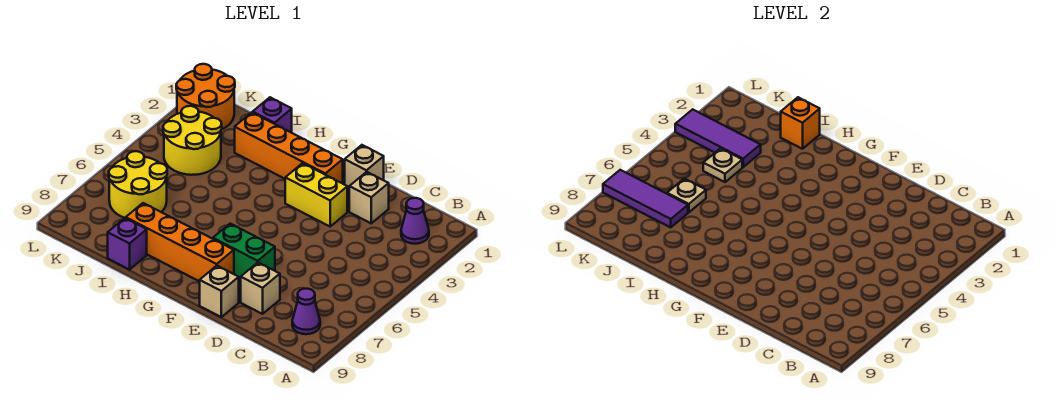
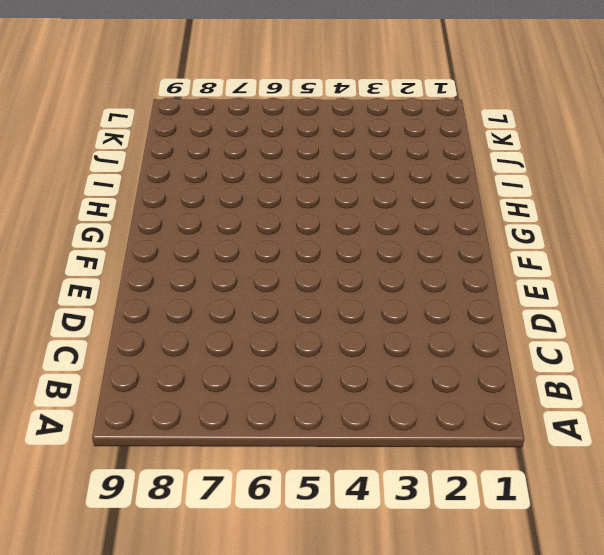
none -> purple cone B2 level 1
none -> purple cone B8 level 1
none -> tan brick D2 level 1

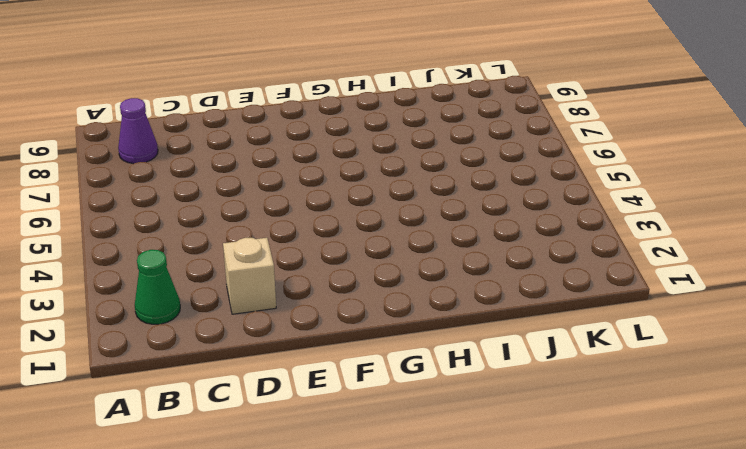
green cone B2 level 1 -> purple cone B2 level 1
none -> tan brick D8 level 1
none -> tan brick E1 level 1
none -> yellow brick E3:F3 level 1

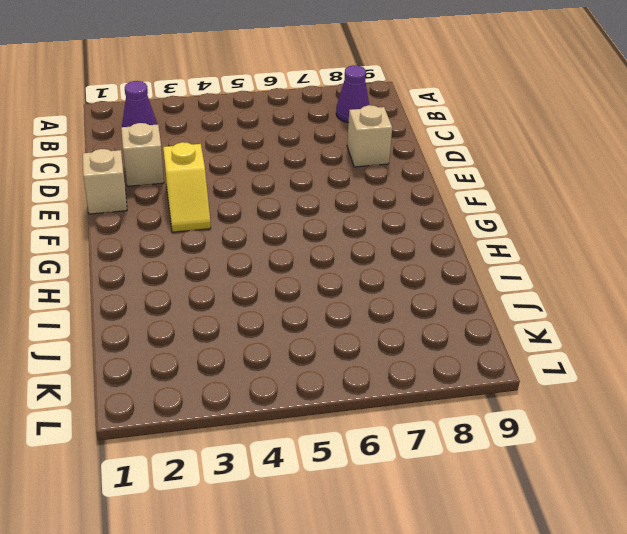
yellow slope E3:F3 level 1 top E -> yellow brick E3:F3 level 1
none -> green brick E7:F7 level 1
none -> tan brick E9 level 1
none -> orange brick F2:I2 level 1

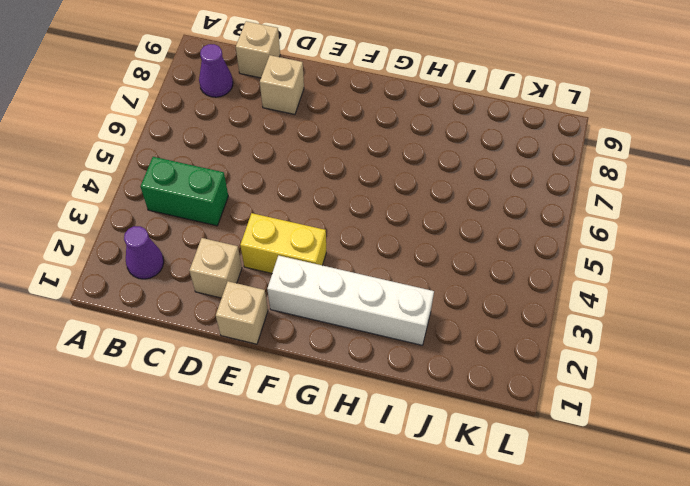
green brick B4:C4 level 1 -> green brick E7:F7 level 1
tan brick C9 level 1 -> tan brick E9 level 1
white brick F2:I2 level 1 -> orange brick F2:I2 level 1
none -> orange brick F8:I8 level 1
none -> purple brick I1 level 1
none -> purple brick I9 level 1

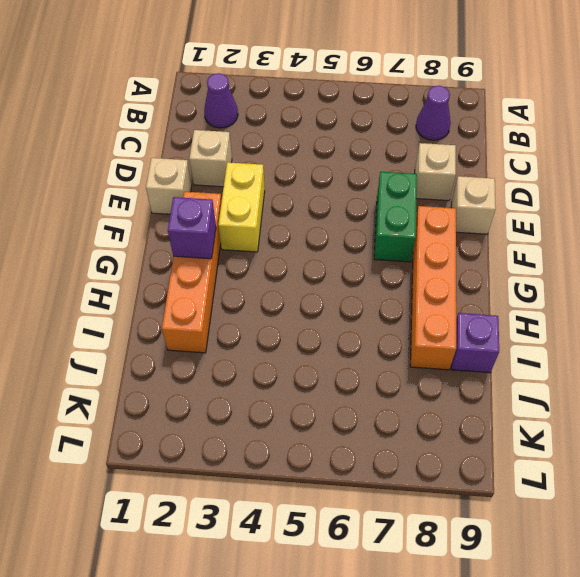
purple brick G2 level 2 -> purple brick I1 level 1
none -> yellow round brick J3:K4 level 1
none -> yellow round brick J6:K7 level 1
none -> orange round brick K1:L2 level 1

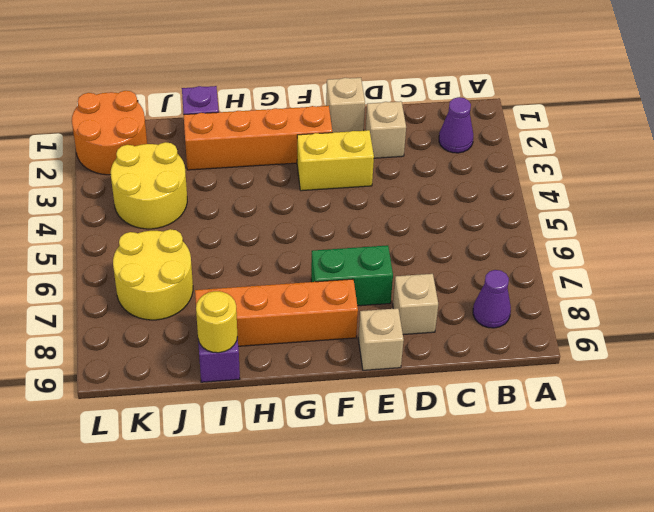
yellow round brick I9 level 2 -> none
none -> orange brick I1 level 2
none -> purple tile J3:L3 level 2
none -> tan plate J4 level 2

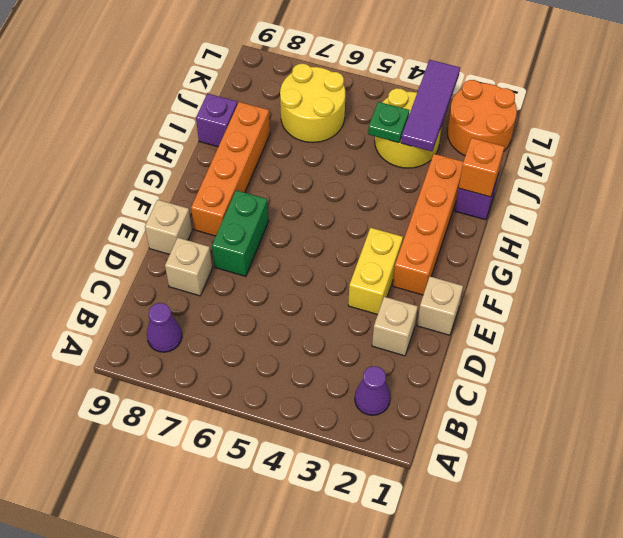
green plate J4 level 2 -> tan plate J4 level 2
none -> tan plate J6 level 2
none -> purple tile J7:L7 level 2

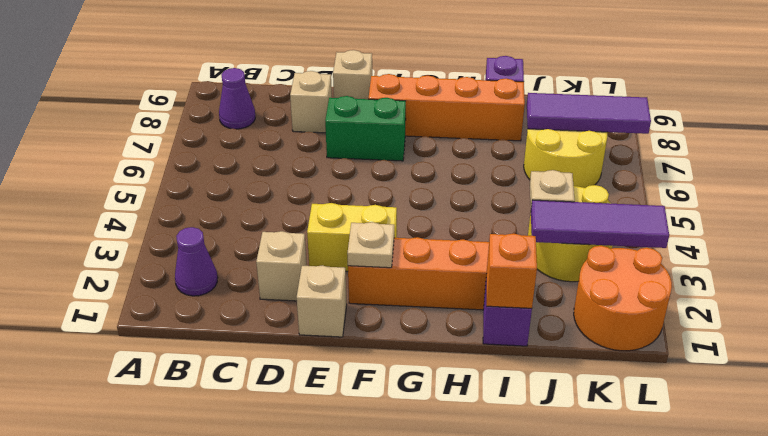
tan plate F2 level 2 -> tan plate J6 level 2

